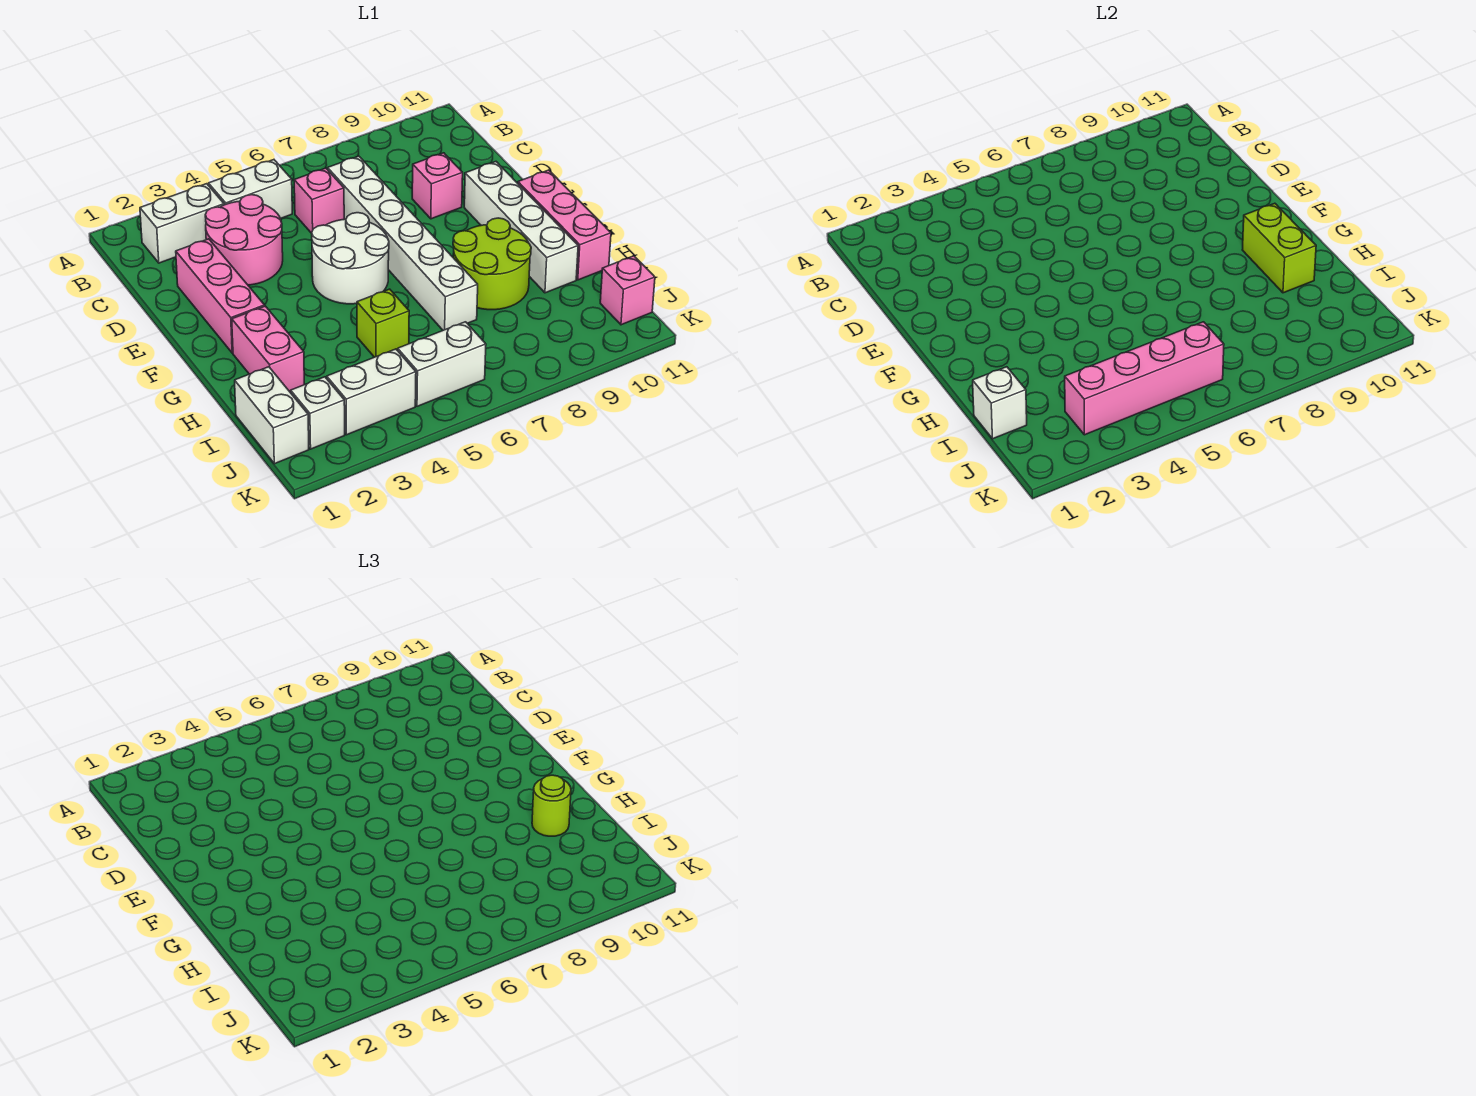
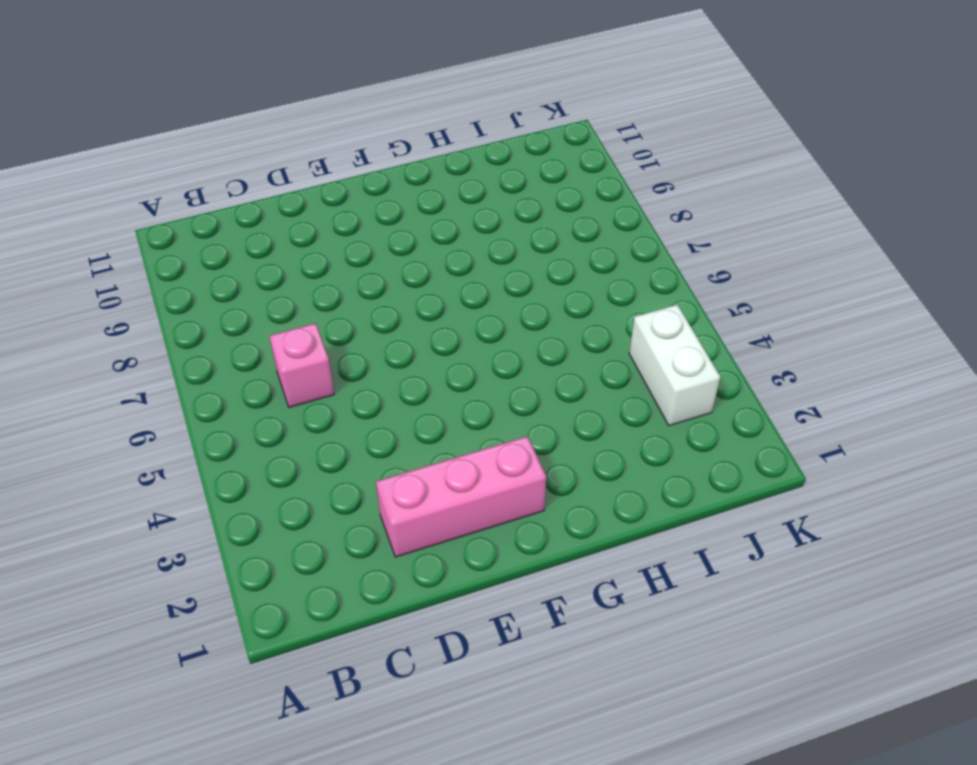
none -> white brick B2:B3 level 1
none -> white brick B4:B5 level 1
none -> pink round brick C3:D4 level 1

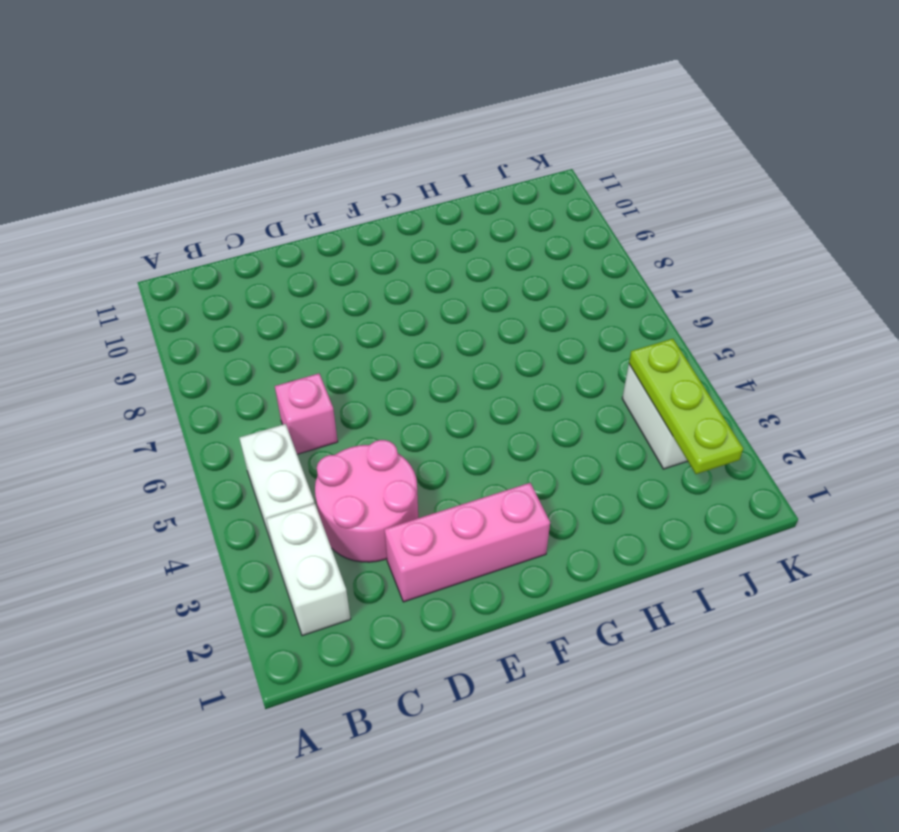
lime plate J2:J4 level 2 -> pink brick J3:J6 level 2
none -> white brick C7:H7 level 1
none -> pink brick D9 level 1
none -> white round brick E5:F6 level 1

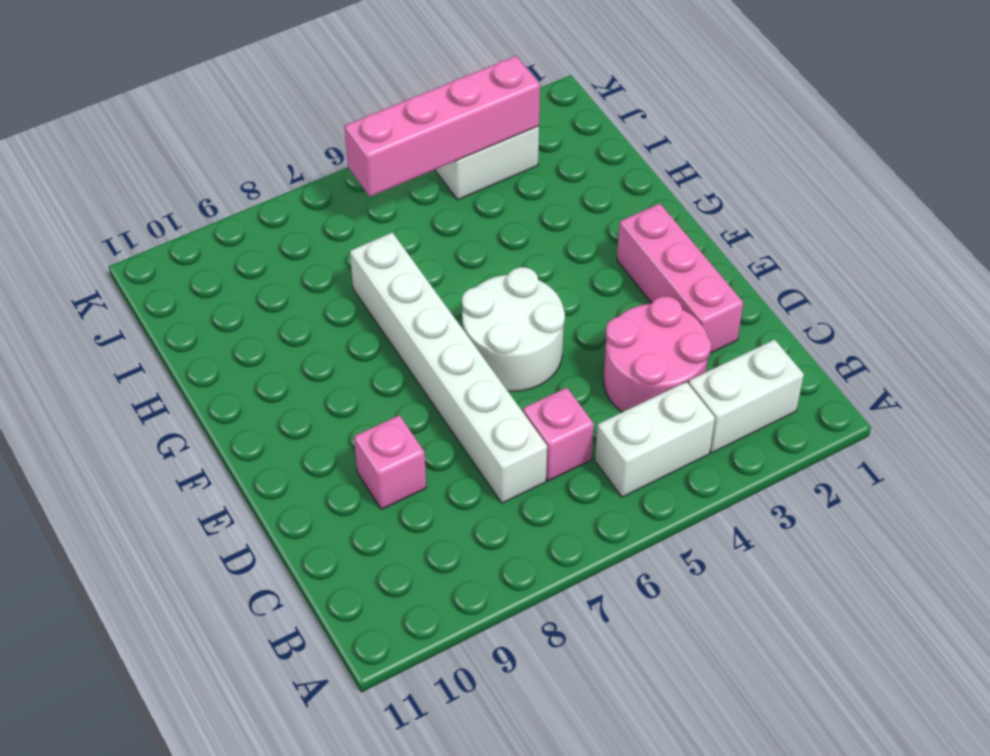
none -> white brick E10:H10 level 1
none -> pink brick F11:H11 level 1
none -> pink brick G2:H2 level 1

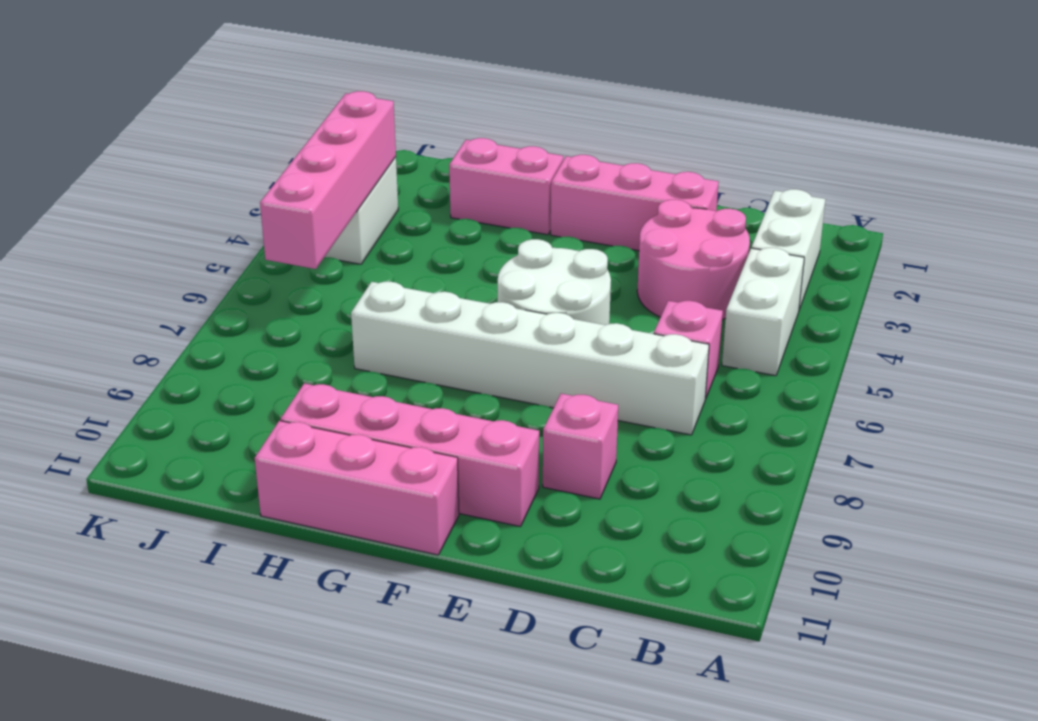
pink brick E10:H10 level 1 -> white brick E10:H10 level 1
none -> lime round brick G8:H9 level 1
none -> lime brick H5 level 1
none -> white brick I1:J1 level 1

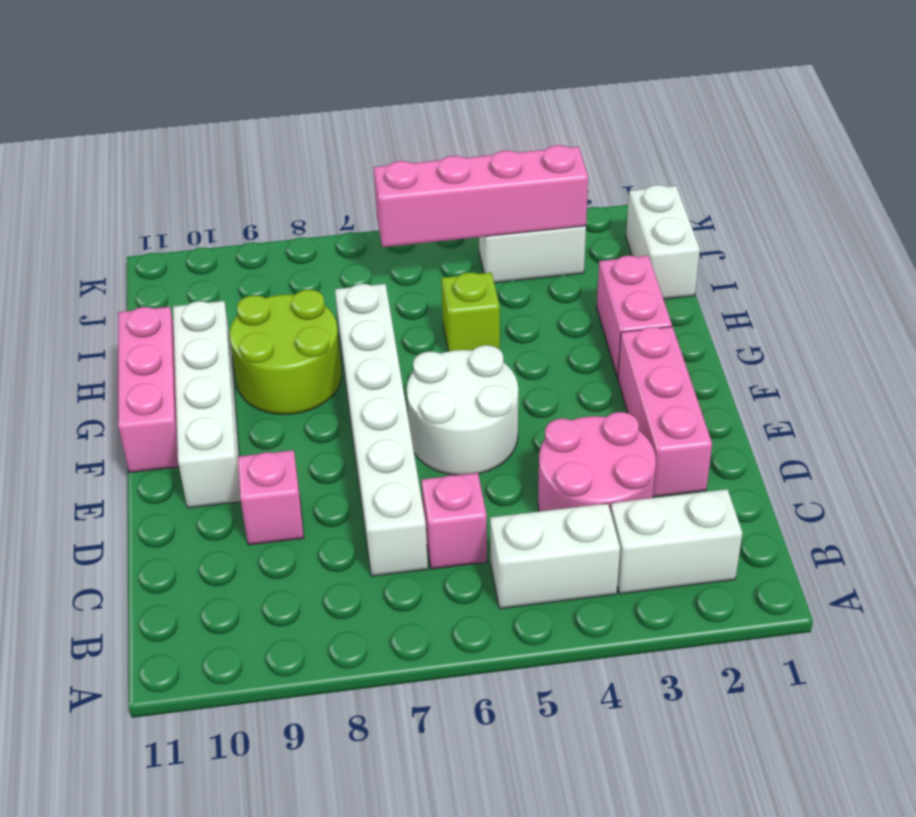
none -> white brick J2 level 1
none -> white brick J5:J6 level 1
none -> pink brick J11 level 1

